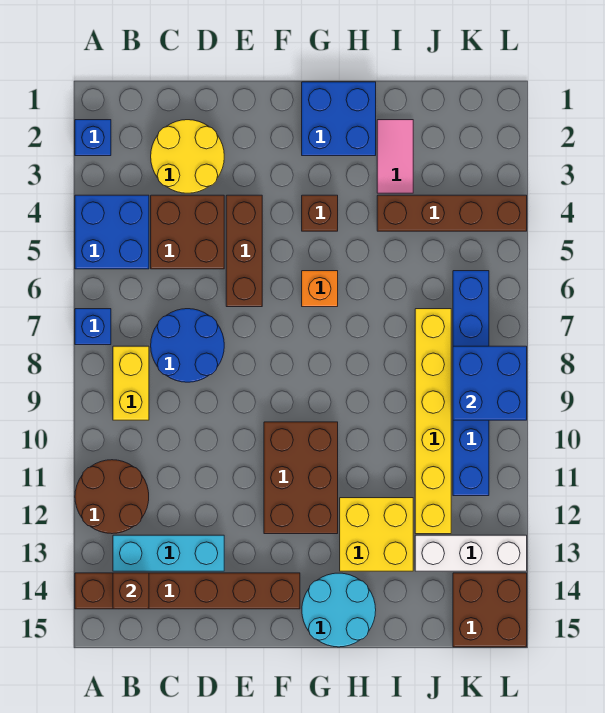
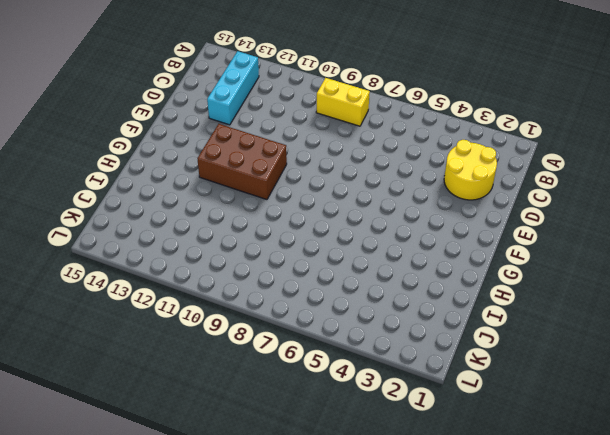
none -> blue brick A2 level 1
none -> blue brick A4:B5 level 1
none -> blue brick A7 level 1

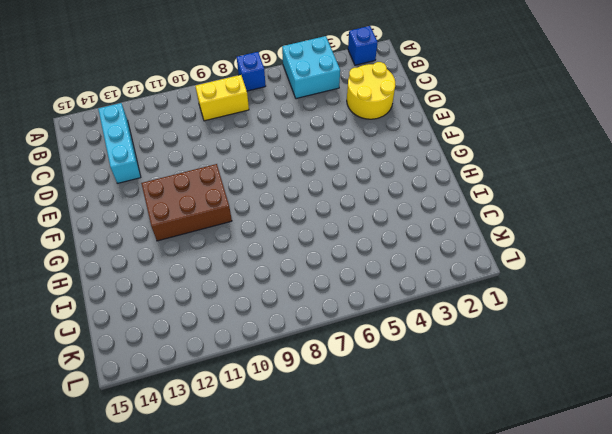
cyan brick A4:B5 level 1 -> blue brick A4:B5 level 1
none -> brown round brick A11:B12 level 1
none -> brown brick A14:F14 level 1
none -> brown brick C4:D5 level 1

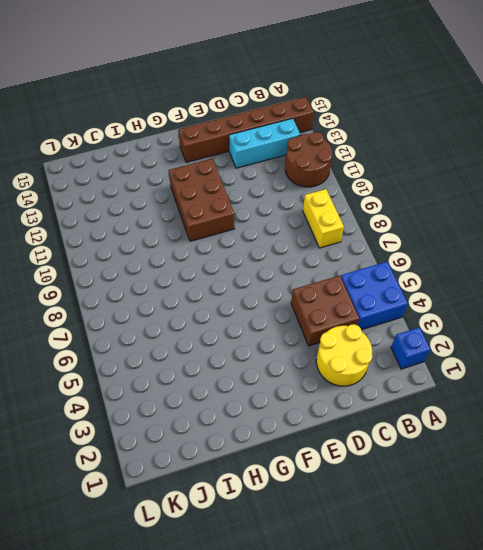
none -> blue brick A7 level 1
none -> blue round brick C7:D8 level 1
none -> brown brick E4:E6 level 1

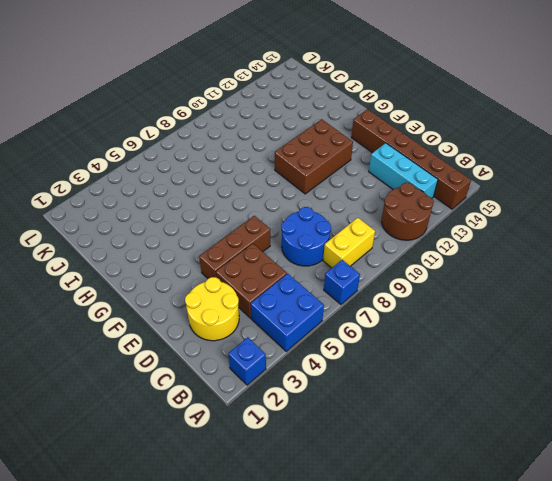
none -> blue brick G1:H2 level 1
none -> brown brick G4 level 1
none -> orange brick G6 level 1

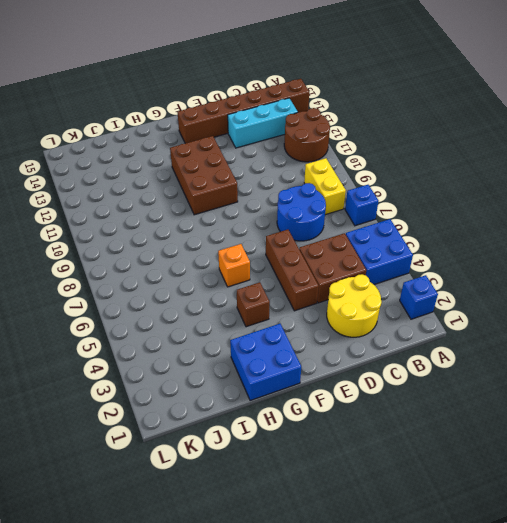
none -> cyan round brick G14:H15 level 1
none -> yellow brick H12:I13 level 1
none -> pink tile I2:I3 level 1

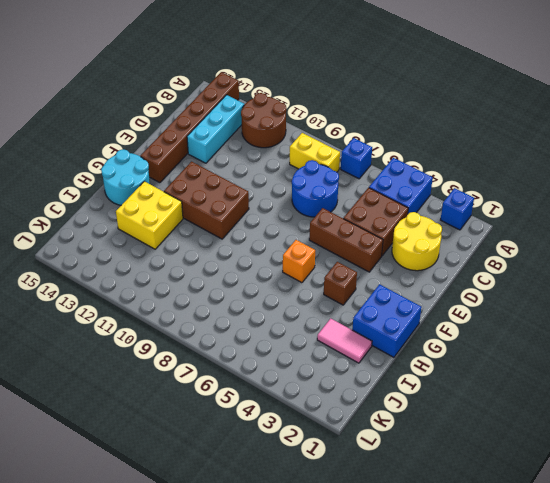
none -> brown brick I4:L4 level 1
none -> yellow brick J7:J12 level 1
none -> white brick J13:L13 level 1

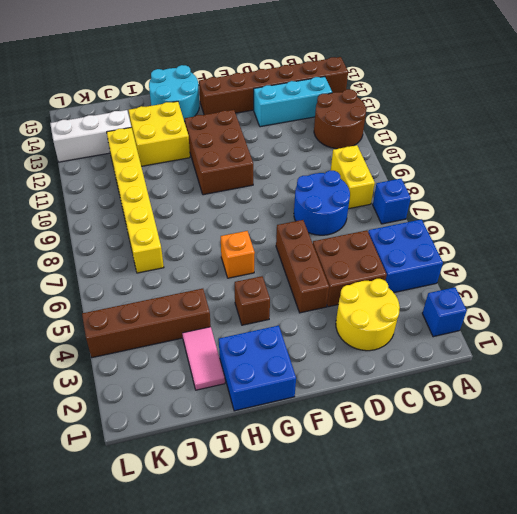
none -> blue brick K6:K11 level 1
none -> brown brick K14:L15 level 1
none -> brown brick B14 level 2

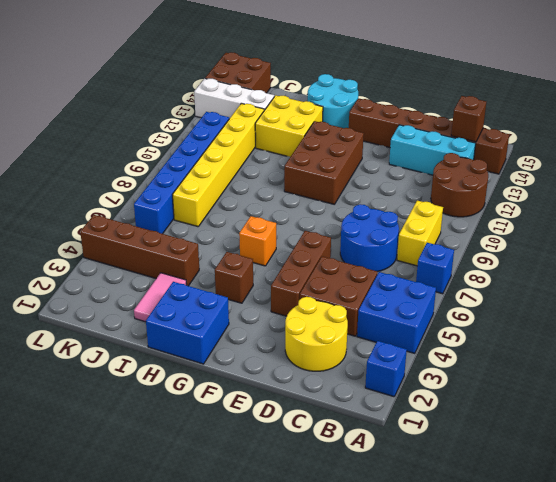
none -> blue brick K8:L9 level 2

